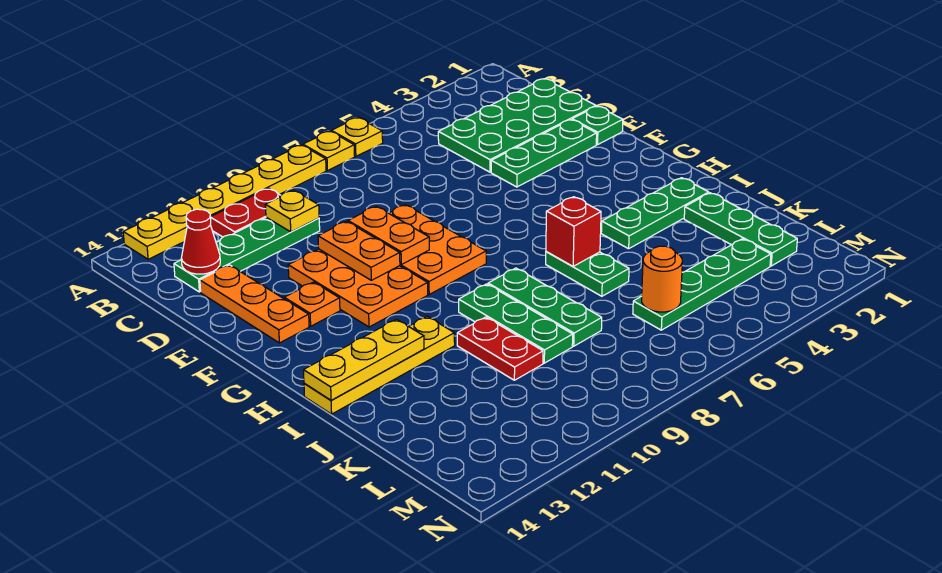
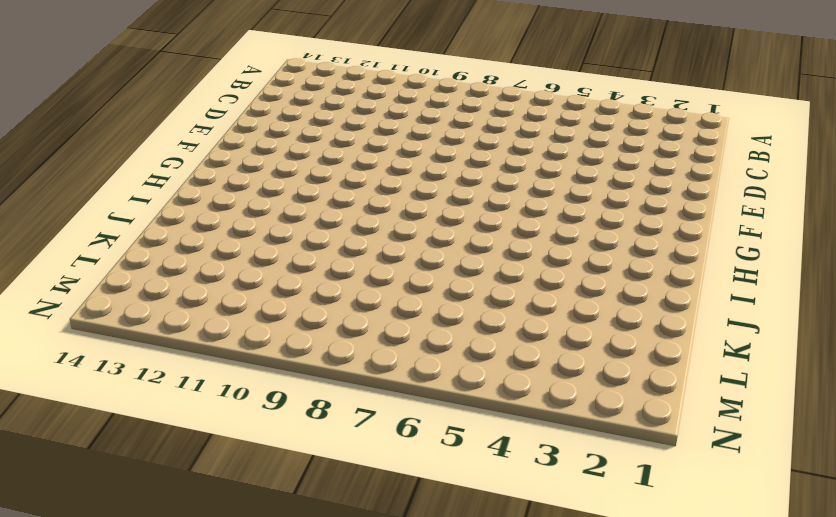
none -> yellow plate A6 level 1
none -> yellow plate A7 level 1
none -> yellow plate A8:A13 level 1

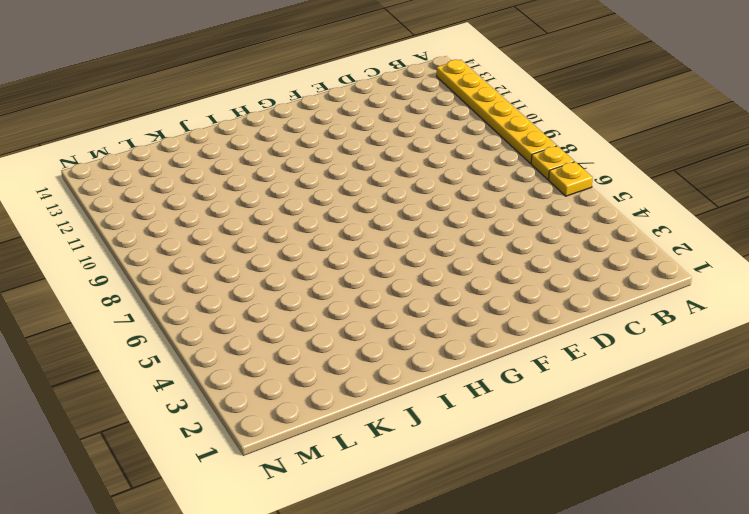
none -> red plate B10:B11 level 1
none -> green plate C1:D4 level 1
none -> green plate C10:C13 level 1

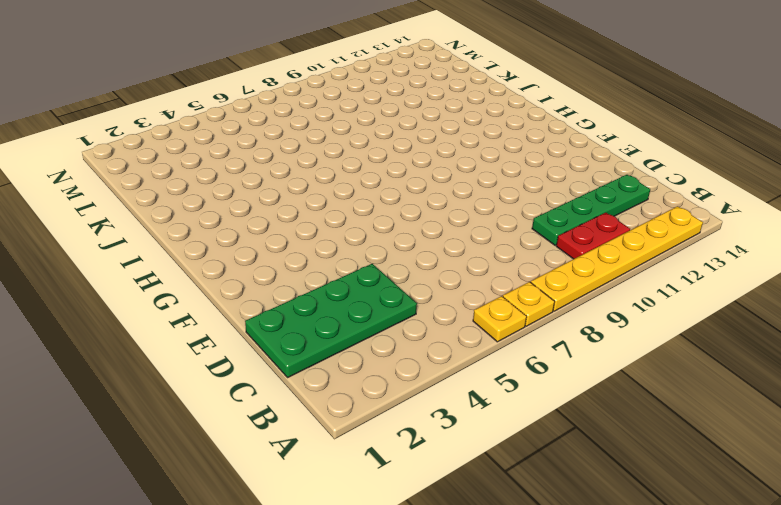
none -> orange plate D13:F13 level 1
none -> green plate E1 level 1
none -> green plate E2:E4 level 1

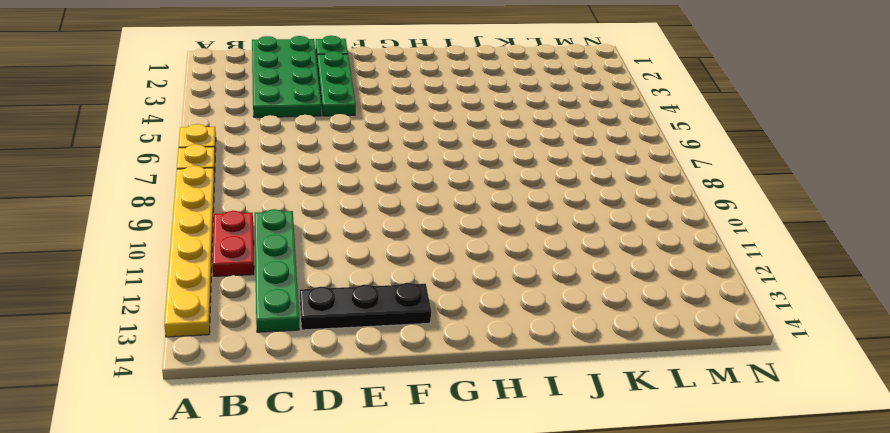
black plate D13:F13 level 1 -> orange plate D13:F13 level 1
none -> orange plate E8:G9 level 1
none -> orange plate E10:G11 level 1
none -> orange plate F12 level 1

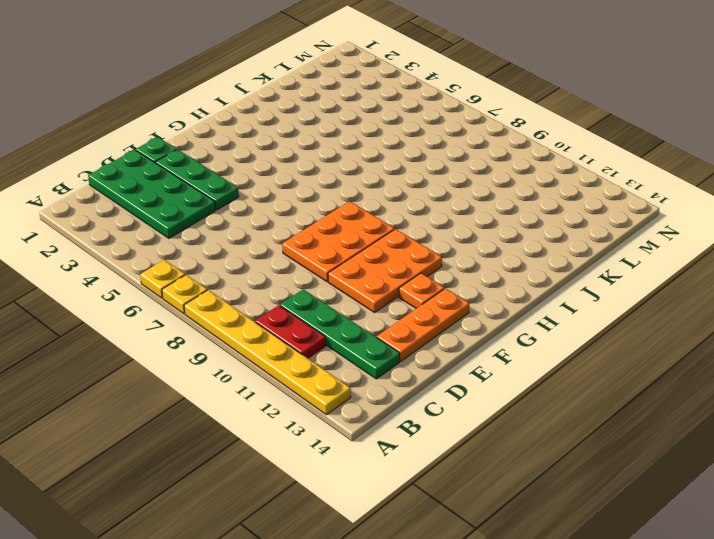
none -> green plate I2:I4 level 1
none -> green plate I6:J6 level 1
none -> green plate I8:K8 level 1

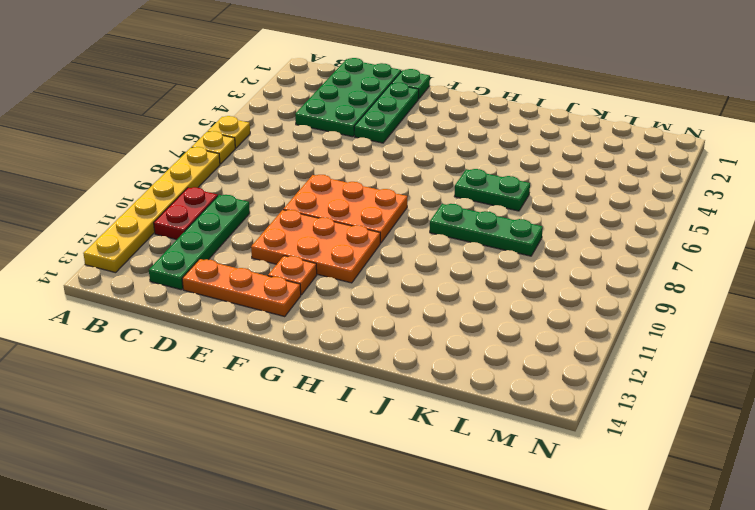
none -> green plate I2:I4 level 1
none -> green plate I9:K9 level 1
none -> yellow plate I11:I14 level 1

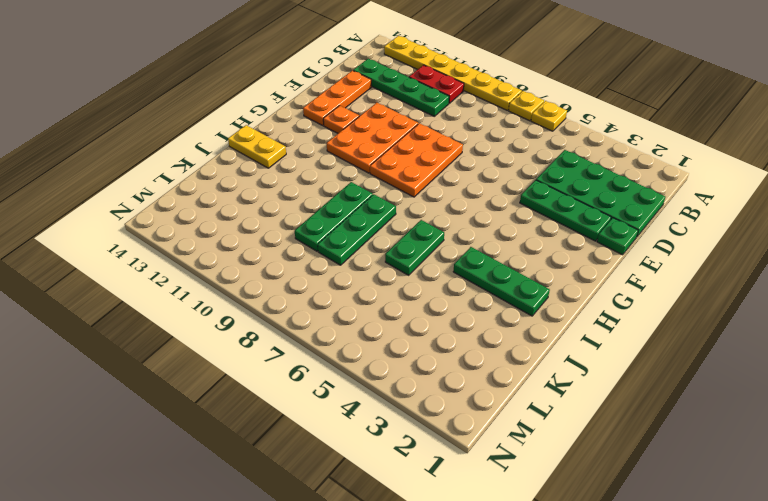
yellow plate I13:I14 level 1 -> yellow plate I11:I14 level 1
none -> green plate J2:L2 level 1
none -> red plate J10:K10 level 1
none -> green plate L3:L6 level 1

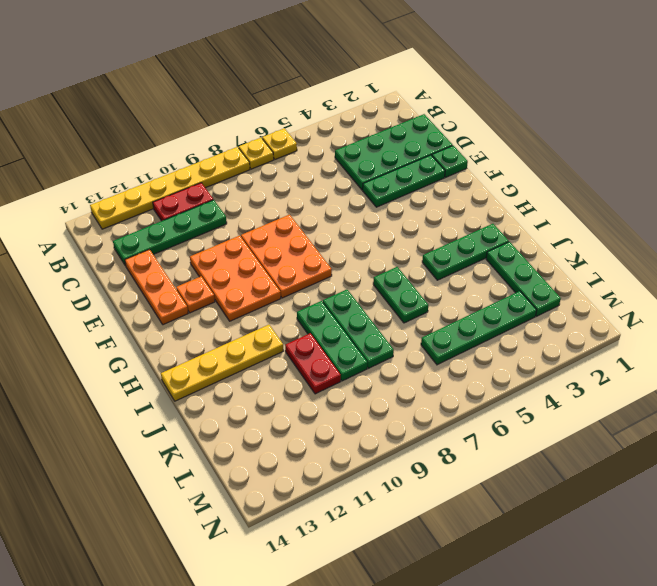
none -> yellow plate C10 level 2
none -> red cone C13 level 2
none -> orange plate E9:F9 level 2

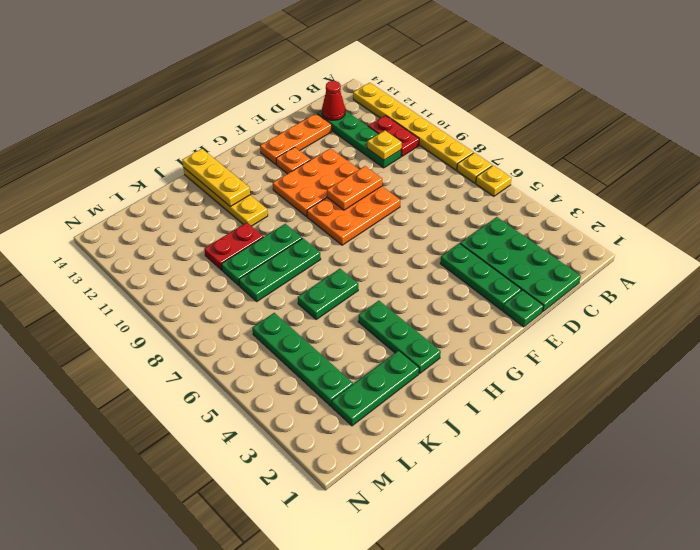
none -> orange plate E10:F10 level 2
none -> red brick I6 level 2
none -> orange round brick L6 level 2

